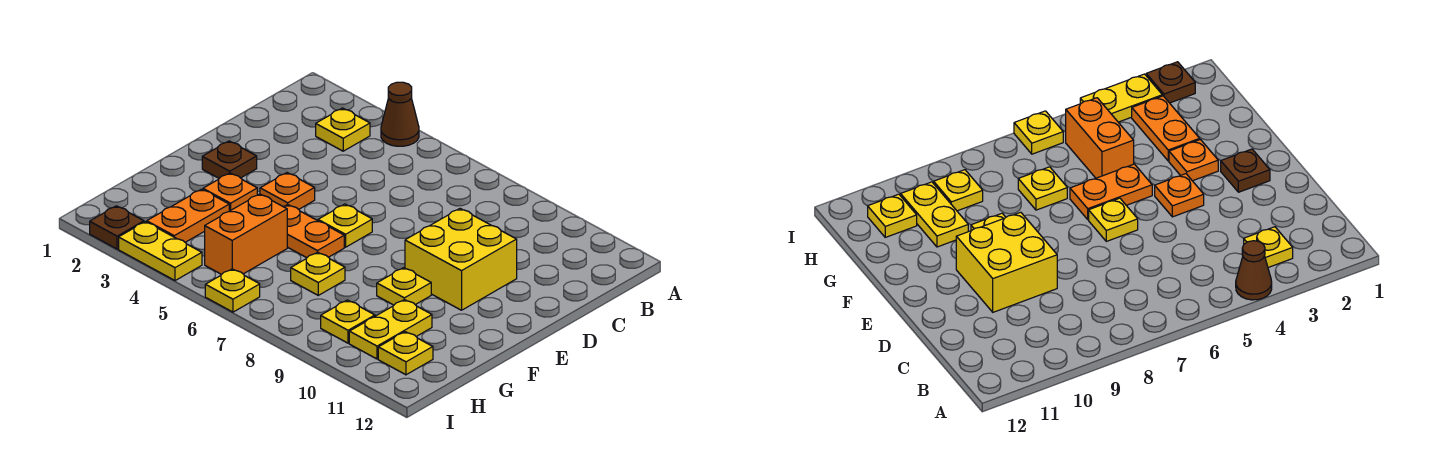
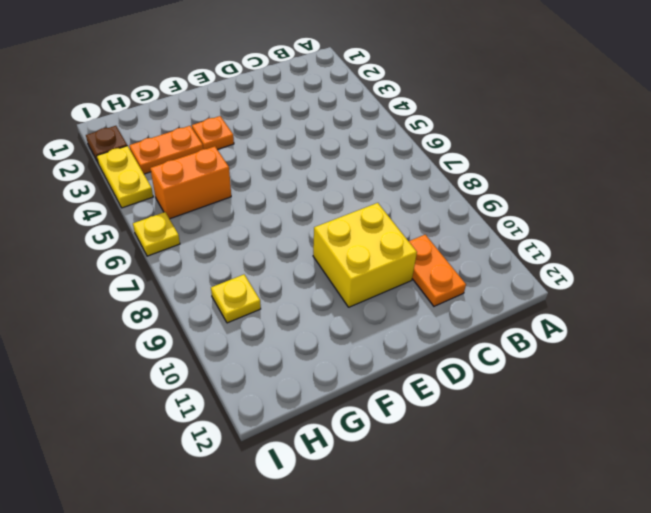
orange plate C10:C11 level 1 -> orange plate F5:F6 level 1
none -> brown cone A4 level 1
none -> yellow plate B3 level 1
none -> brown plate E2 level 1

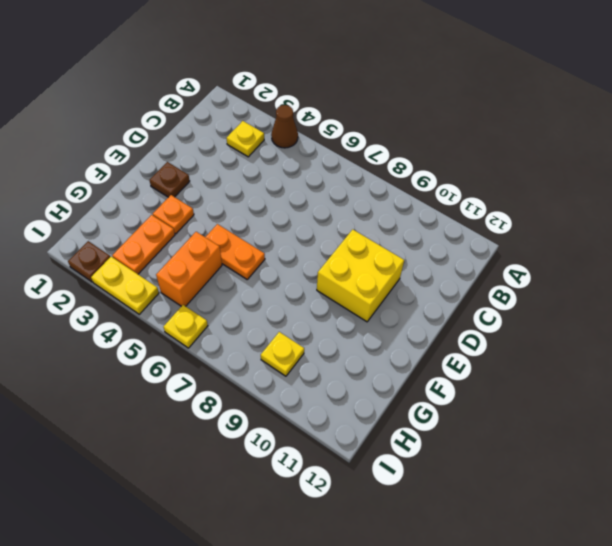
none -> orange plate E4 level 1
none -> yellow plate E6 level 1
none -> yellow plate F9 level 1

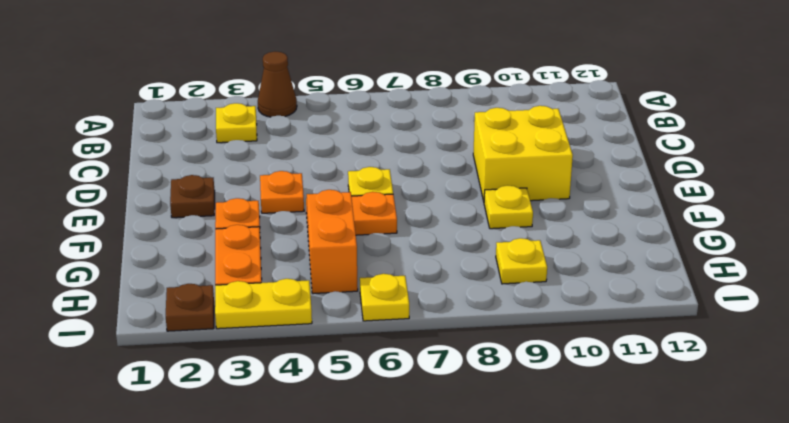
none -> yellow plate G7 level 1
none -> yellow plate G10:H10 level 1
none -> yellow plate H11 level 1

